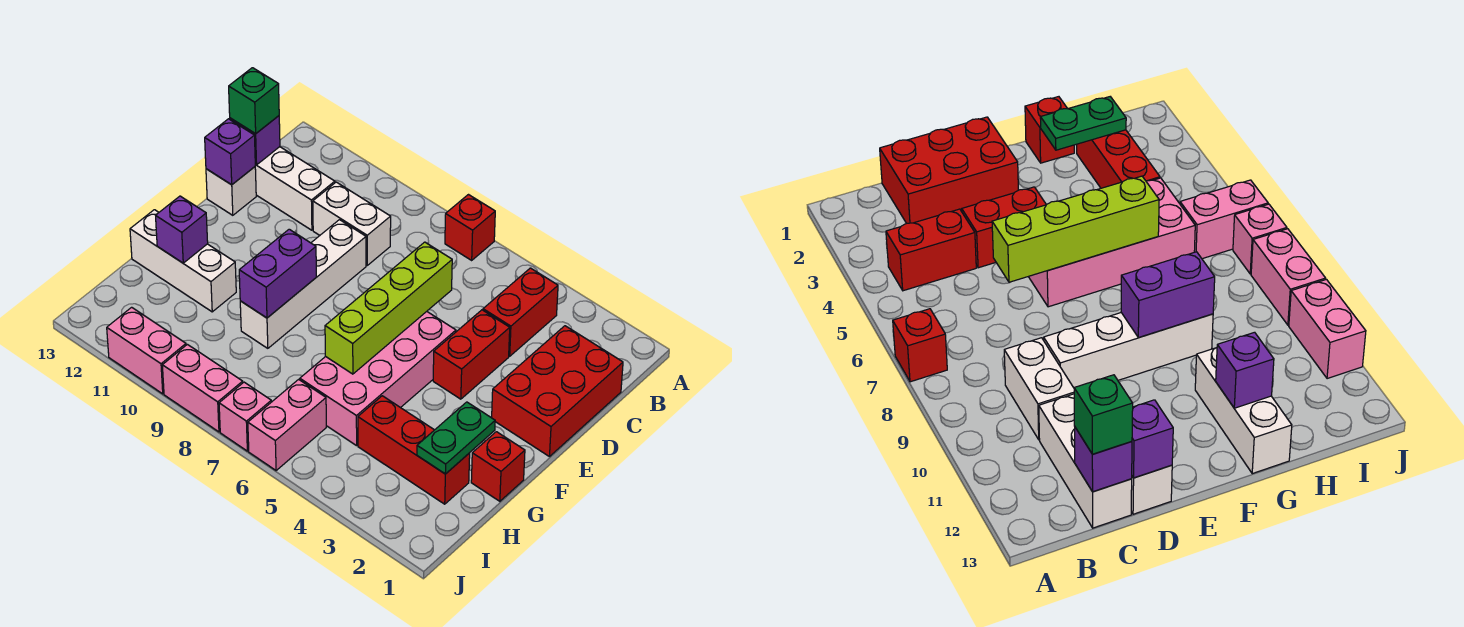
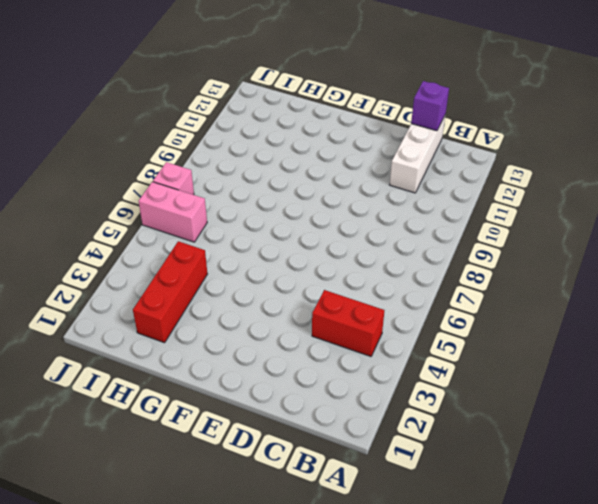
none -> red brick A7 level 1
none -> red brick C1:E2 level 1
none -> white brick C9:C10 level 1

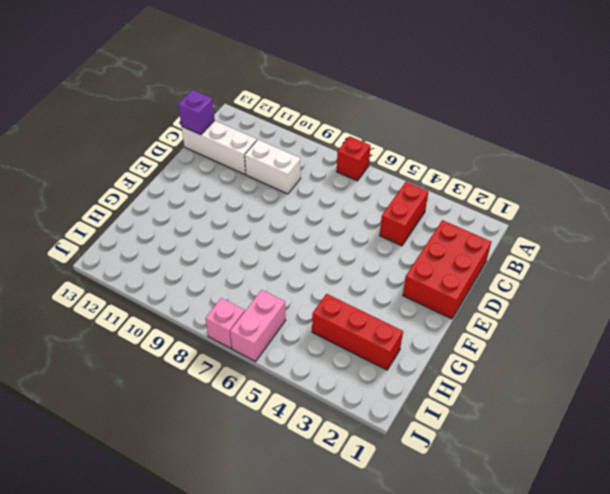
none -> red brick D4:E4 level 1
none -> white brick D9:G9 level 1
none -> white brick D13 level 1

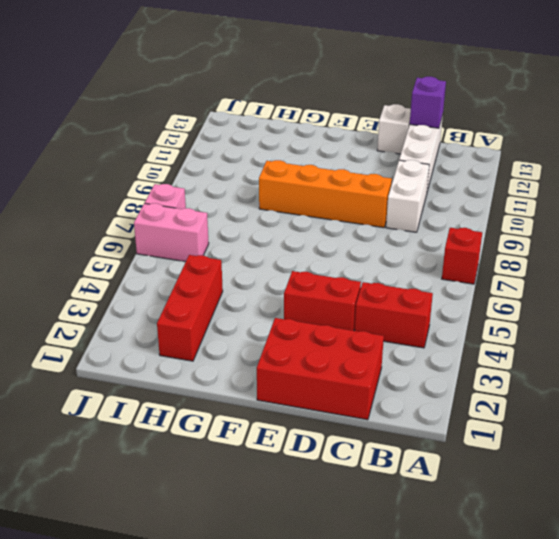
orange brick D9:G9 level 1 -> white brick D9:G9 level 1
none -> pink brick E5:H6 level 1
none -> red brick G1 level 1
none -> white brick G11:G13 level 1

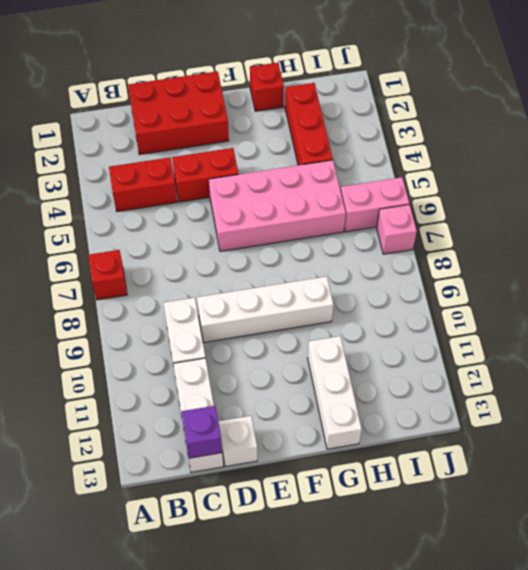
none -> pink brick J8:J9 level 1
none -> pink brick J10:J11 level 1
none -> lime brick D6:G6 level 2

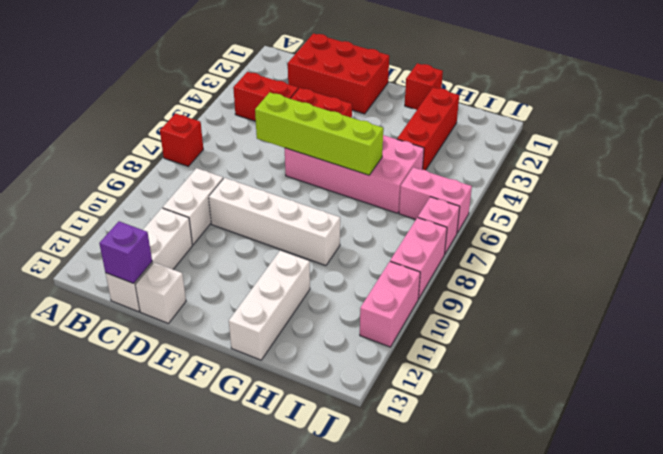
none -> purple brick D13 level 2
none -> purple brick F9:G9 level 2
none -> green plate G2:H2 level 2

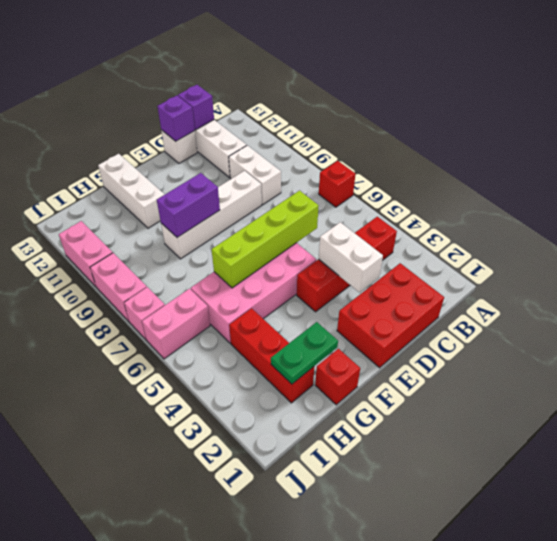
white brick D3:D4 level 2 -> none
none -> purple brick G12 level 2
none -> green brick C13 level 3

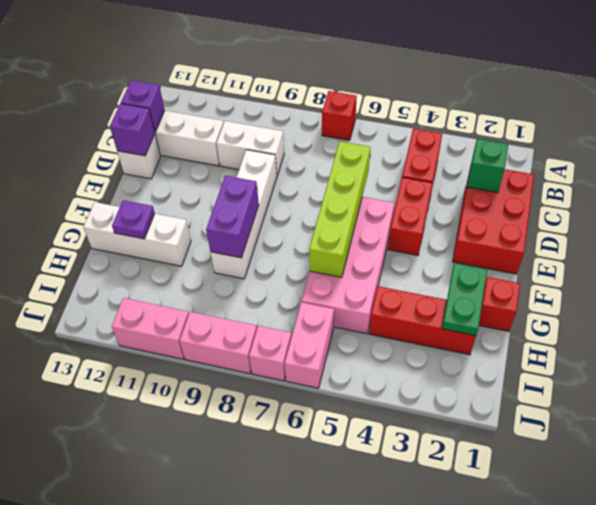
green brick C2 level 2 -> green brick C13 level 3
purple plate G12 level 2 -> purple brick G12 level 2

